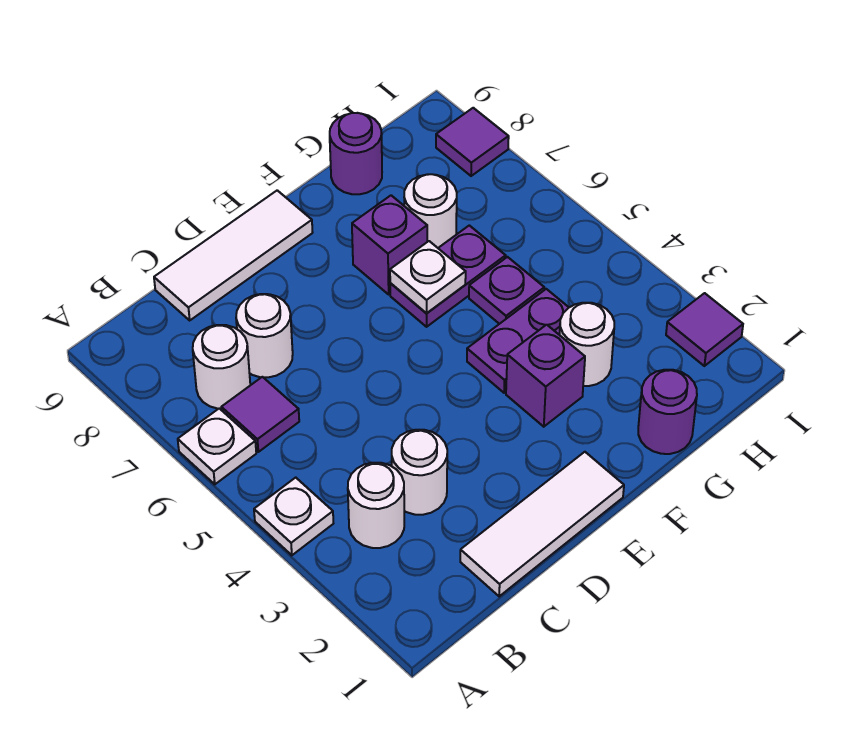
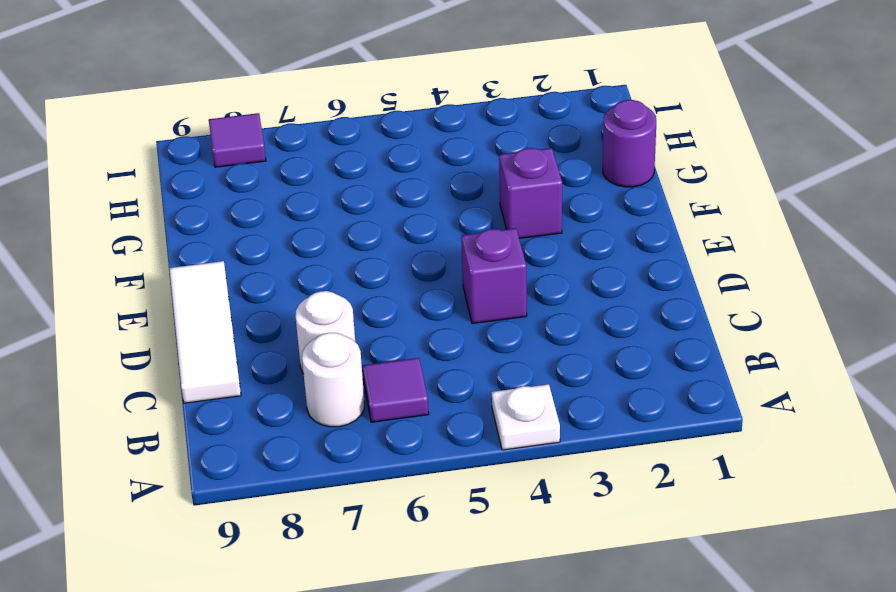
purple brick D4 level 1 -> purple brick F7 level 1
none -> white plate A6 level 1
none -> white round brick B3 level 1
none -> white tile C1:E1 level 1

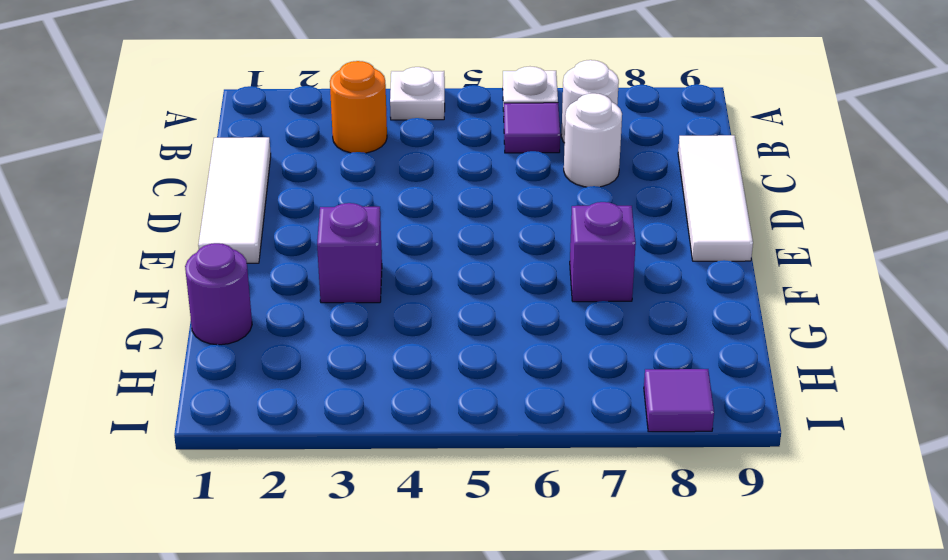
orange round brick B3 level 1 -> white round brick B3 level 1
none -> white round brick C3 level 1
none -> purple plate F4:G4 level 1
none -> purple plate F6:G6 level 1

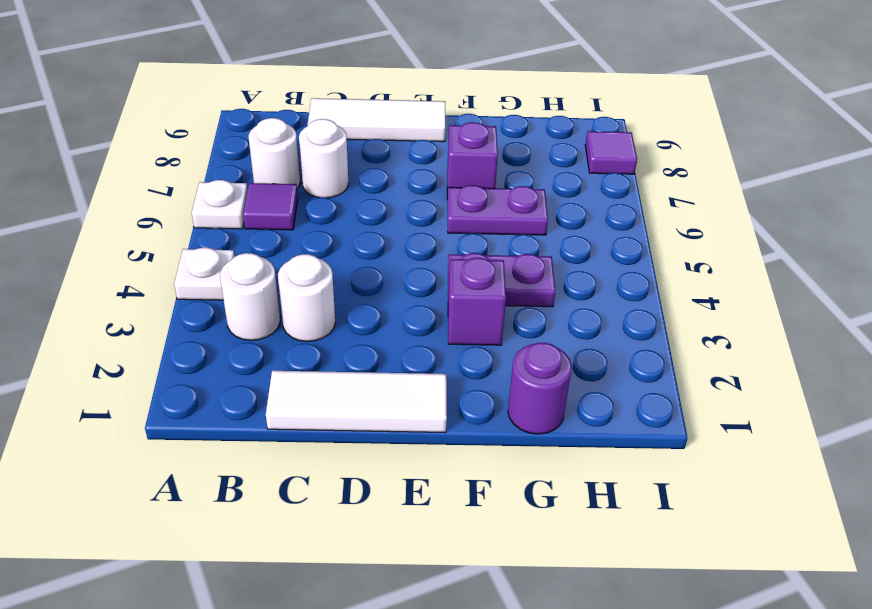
none -> white round brick G3 level 1
none -> purple plate G5 level 1
none -> white round brick G7 level 1

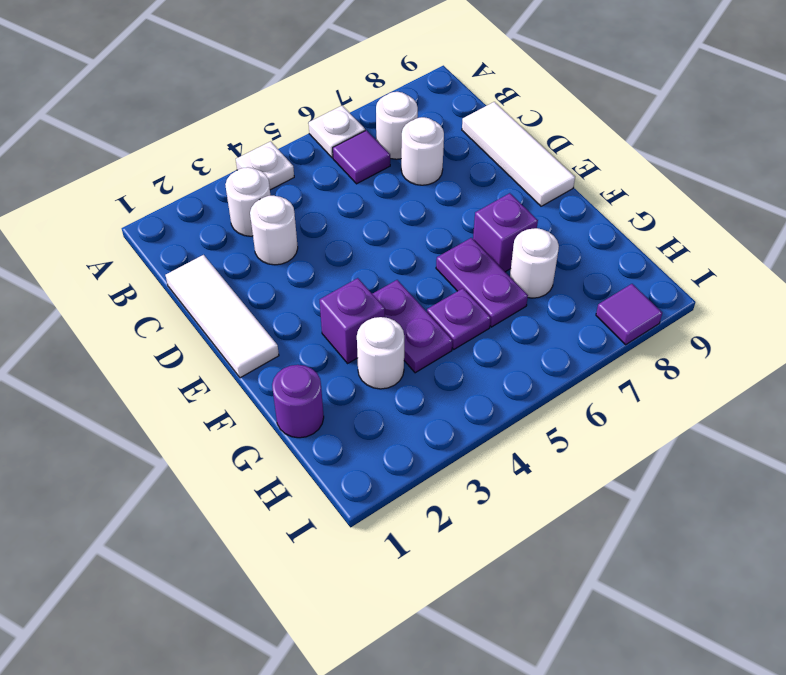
none -> purple round brick G9 level 1
none -> purple tile I2 level 1
none -> white plate F6 level 2

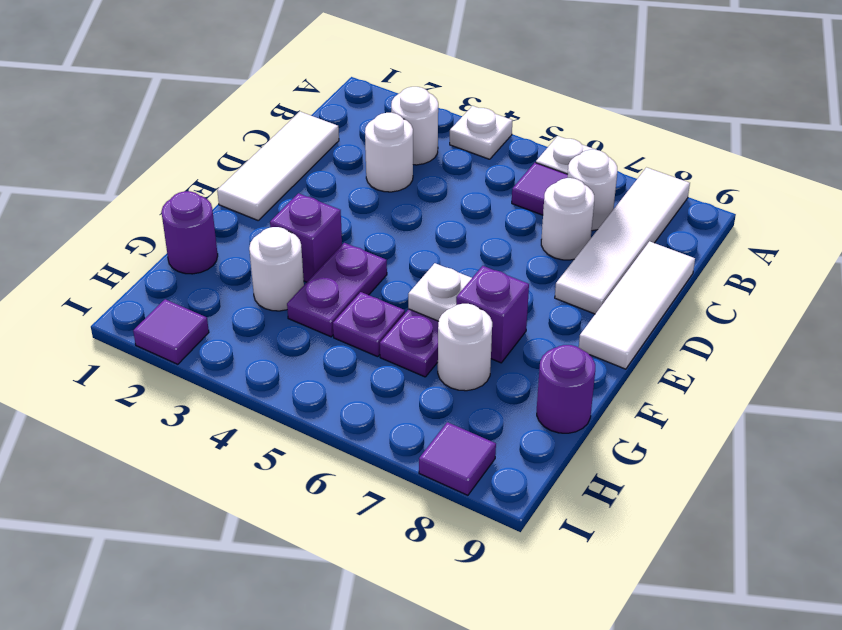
white tile A8:D8 level 1 -> none

